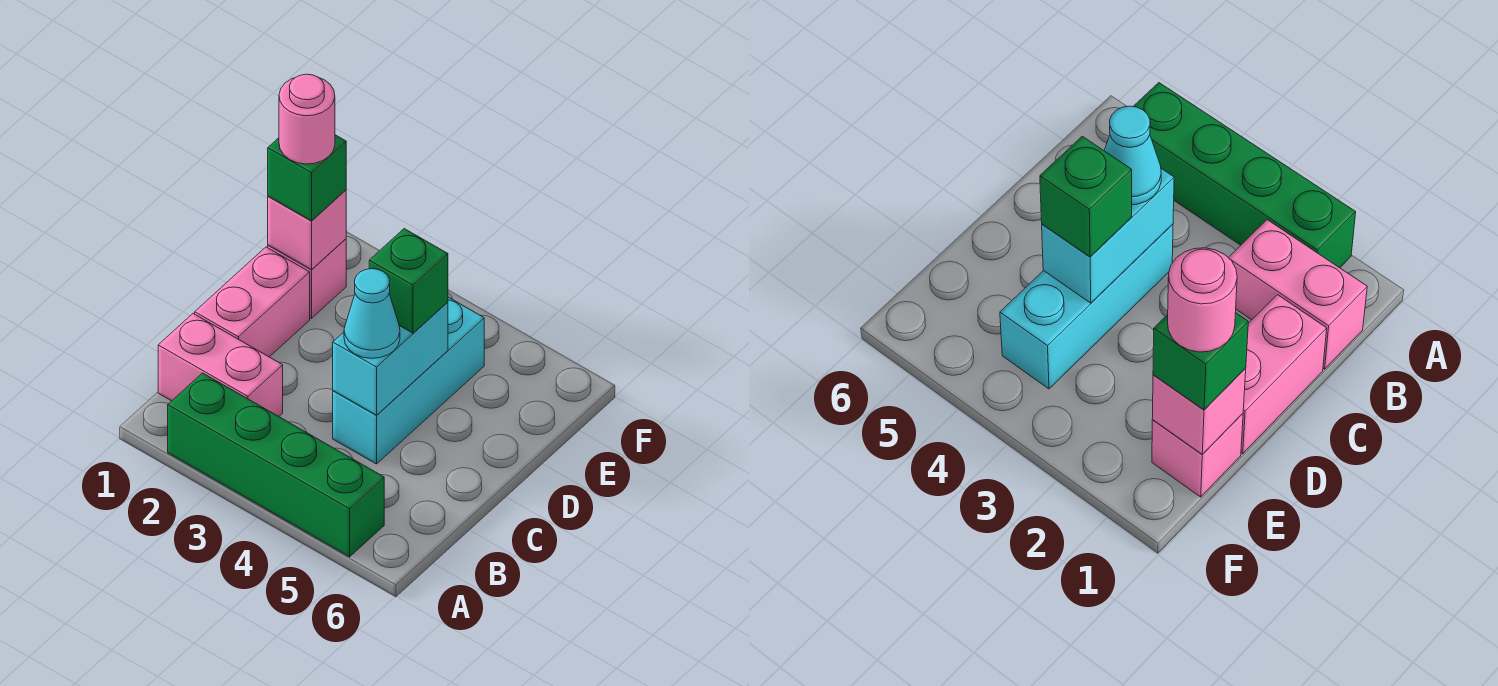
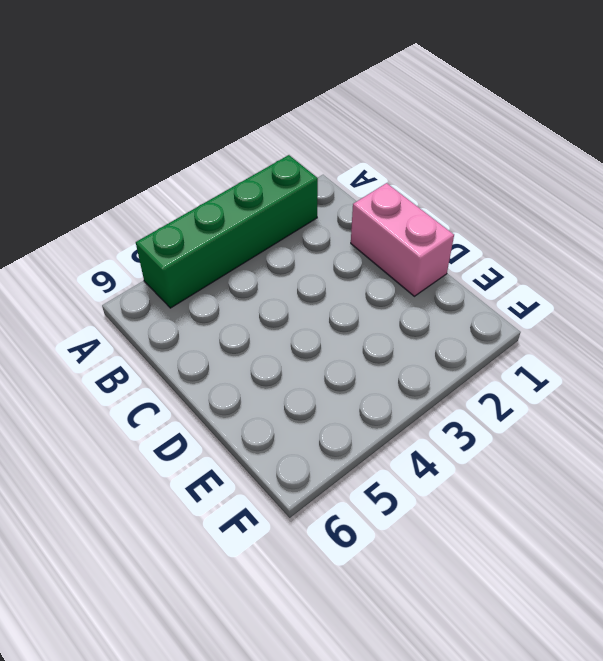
none -> pink brick B1:B2 level 1
none -> cyan brick C4:E4 level 1

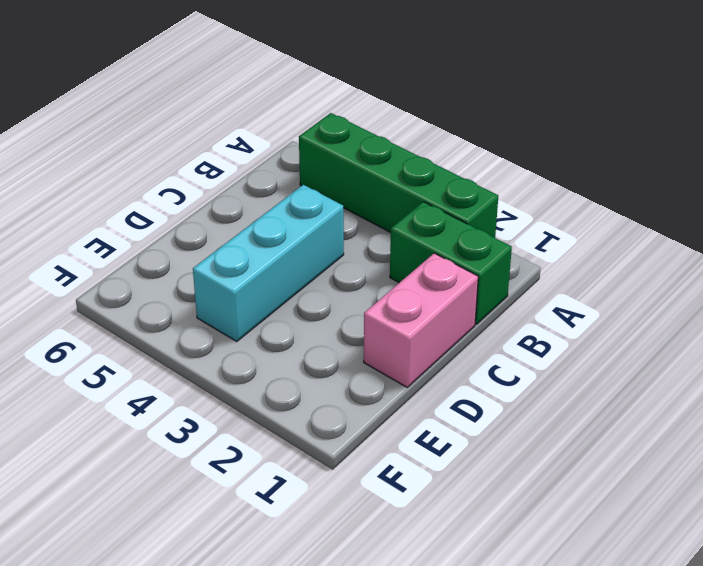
green brick B1:B2 level 1 -> pink brick B1:B2 level 1
none -> pink brick E1 level 1
none -> cyan brick C4:D4 level 2

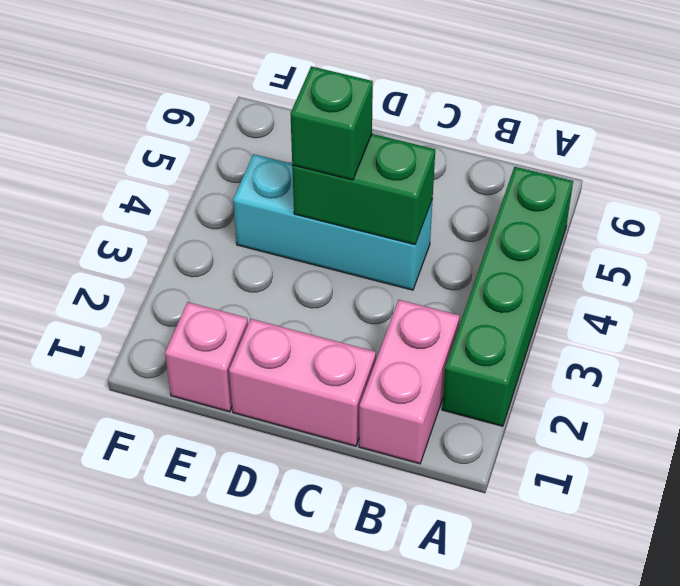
green brick C4:D4 level 2 -> cyan brick C4:D4 level 2
none -> pink brick E1 level 2
none -> cyan cone C4 level 3

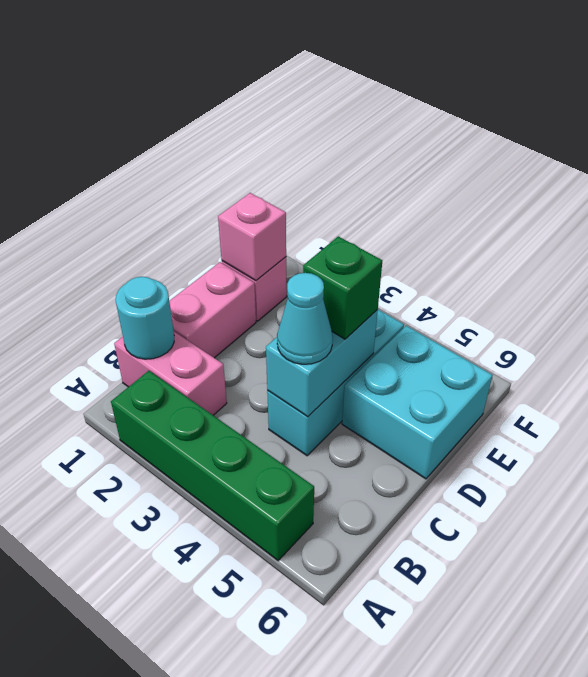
cyan round brick B1 level 2 -> none
cyan brick D5:E6 level 1 -> none
none -> green brick E1 level 3
none -> pink round brick E1 level 4

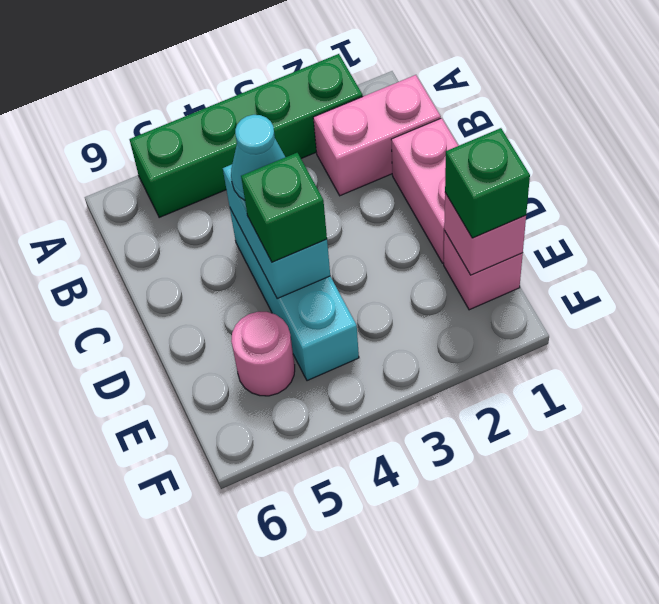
pink round brick E5 level 1 -> pink round brick E1 level 4

